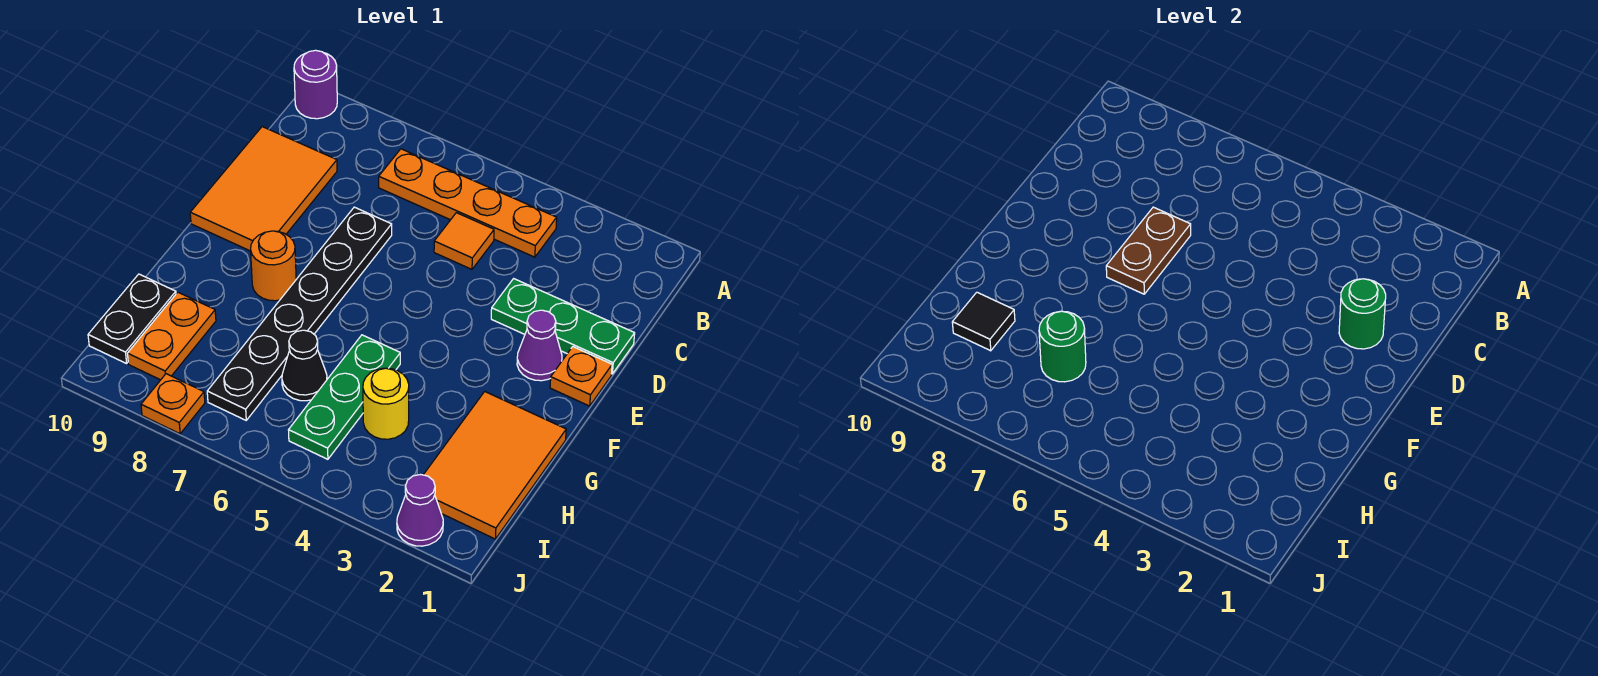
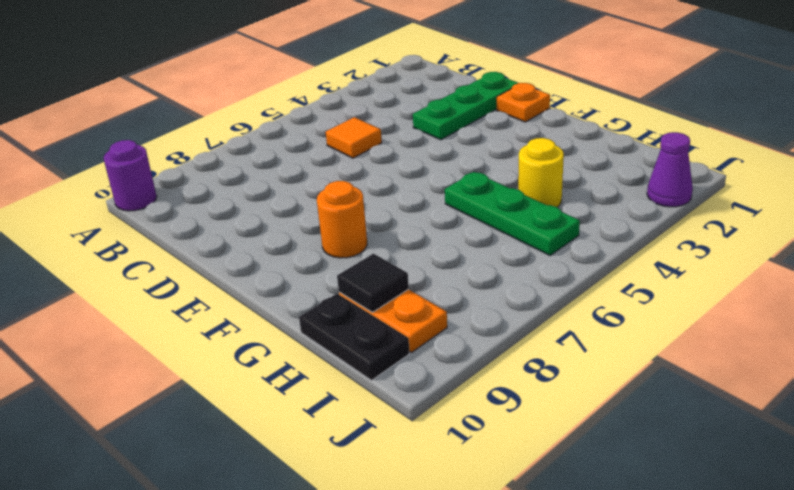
none -> orange plate B4:B7 level 1
none -> orange tile C9:E10 level 1
none -> black plate D7:I7 level 1

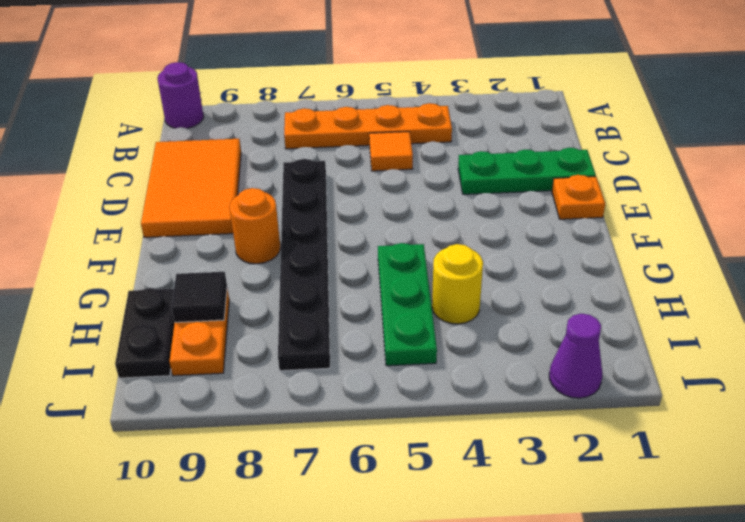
none -> purple cone E2 level 1
none -> orange tile G1:I2 level 1
none -> black cone H6 level 1

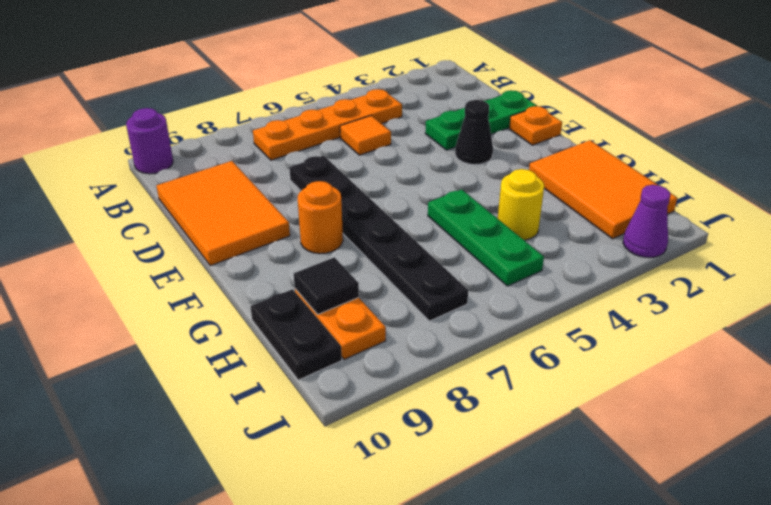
black cone E3 level 1 -> black cone H6 level 1
none -> purple cone E2 level 1
none -> orange plate J8 level 1
none -> green round brick D2 level 2

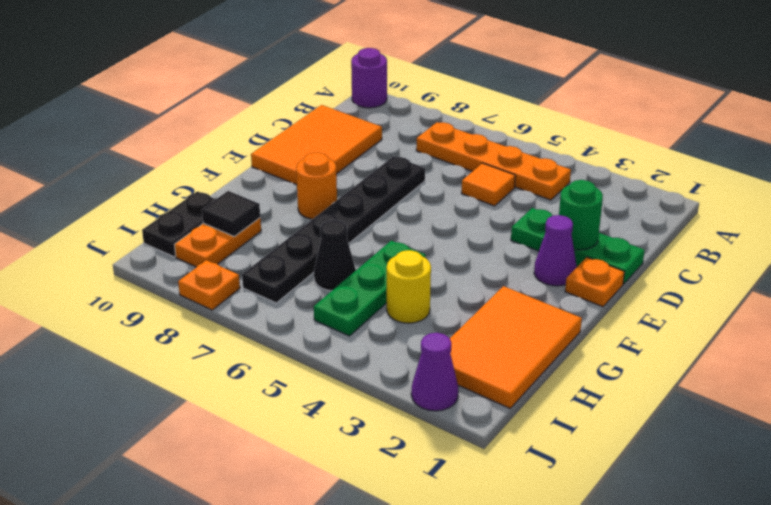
none -> brown plate D7:E7 level 2
none -> green round brick H7 level 2

